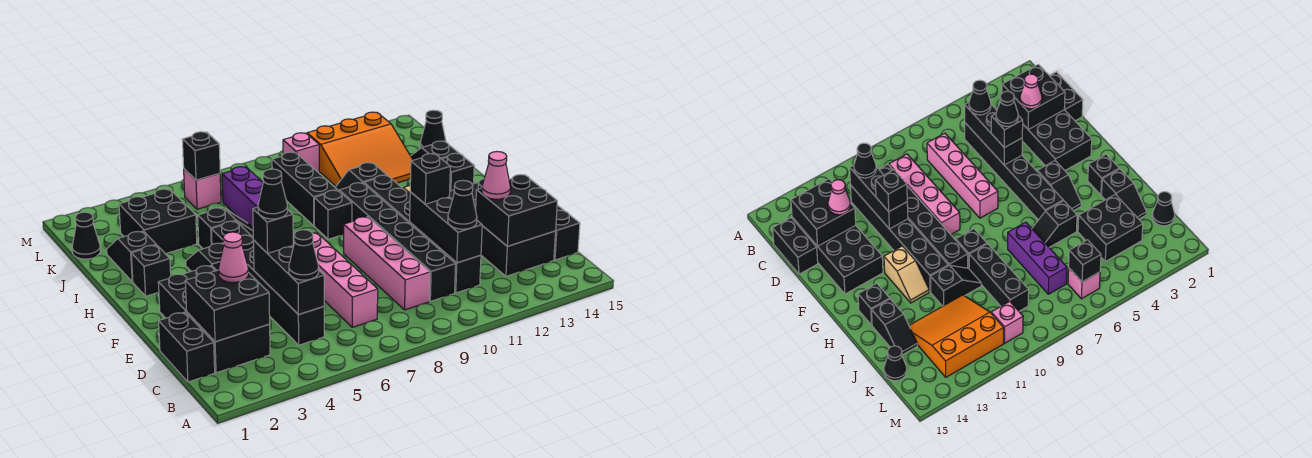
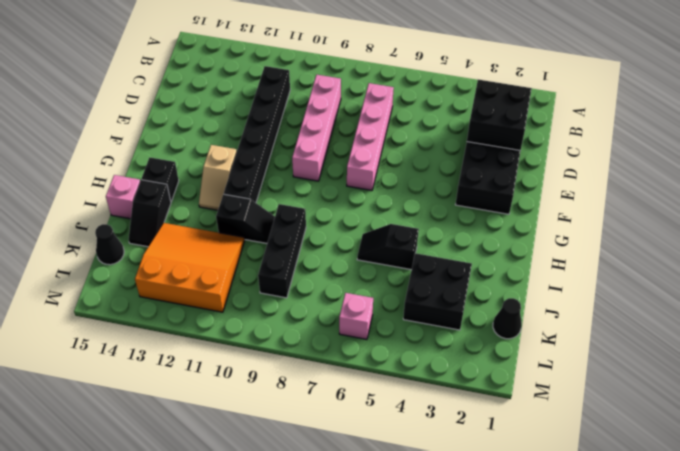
pink brick I15 level 1 -> pink brick L10 level 1
none -> black brick C1:D1 level 1
none -> black brick C5:H5 level 1
none -> black brick C10:H10 level 1
none -> black brick C13:F14 level 1

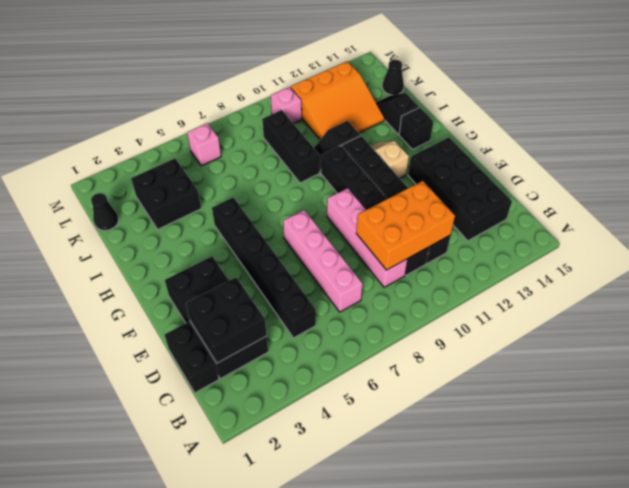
orange brick C9:D11 level 2 -> black brick C11:E11 level 2
none -> black brick C15:D15 level 1
none -> black slope G4:H4 level 1 top G
none -> black brick H2 level 1
none -> black brick H9 level 1

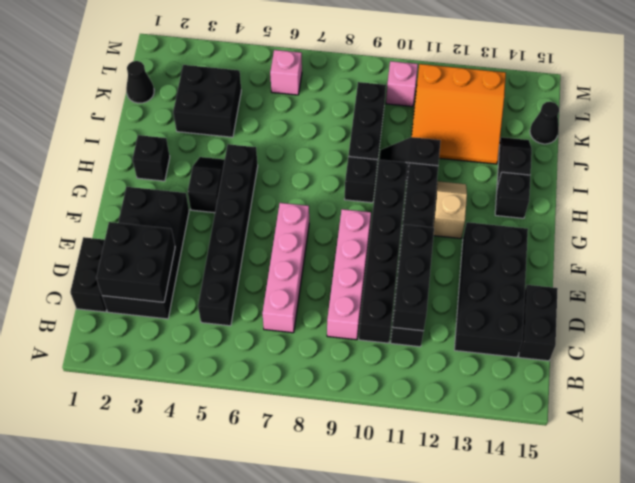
none -> black slope I2:J2 level 1 top I
none -> black slope I5:I6 level 1 top 5
none -> purple brick I7:K7 level 1
none -> black brick C5:E5 level 2

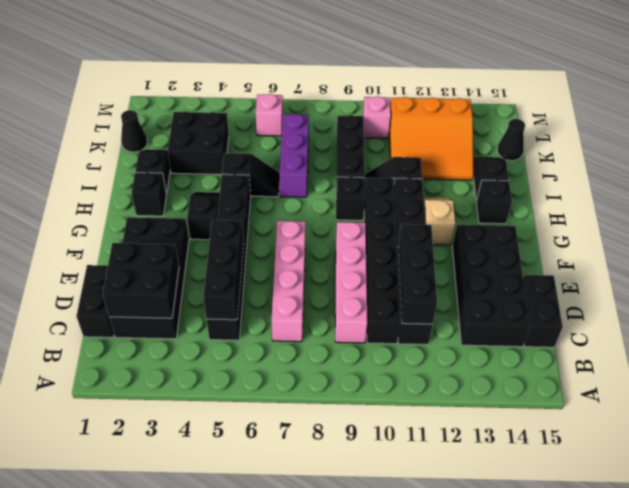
none -> black brick C13:D14 level 2
none -> black brick L6 level 2
none -> black cone C5 level 3
none -> black cone C11 level 3

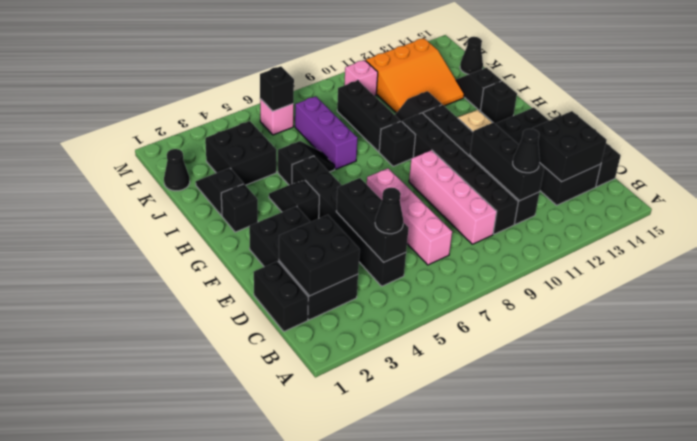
none -> pink cone D3 level 3
none -> pink cone D13 level 3
none -> black brick E5 level 3
none -> black brick E11 level 3

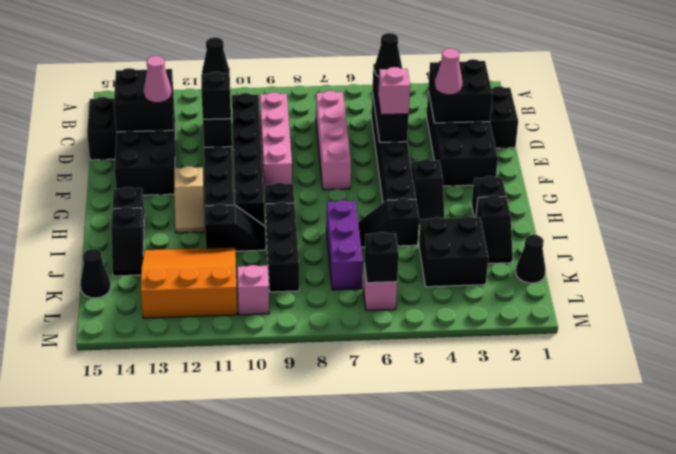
pink brick E5 level 3 -> black brick E5 level 3
none -> black cone E5 level 4

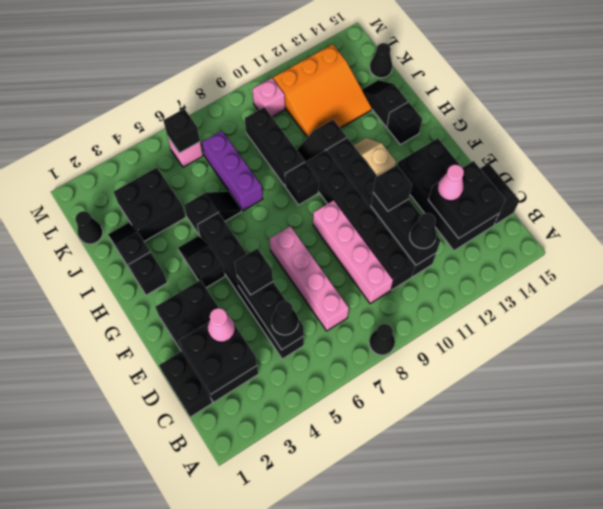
black cone A8 level 1 -> black cone E5 level 4

